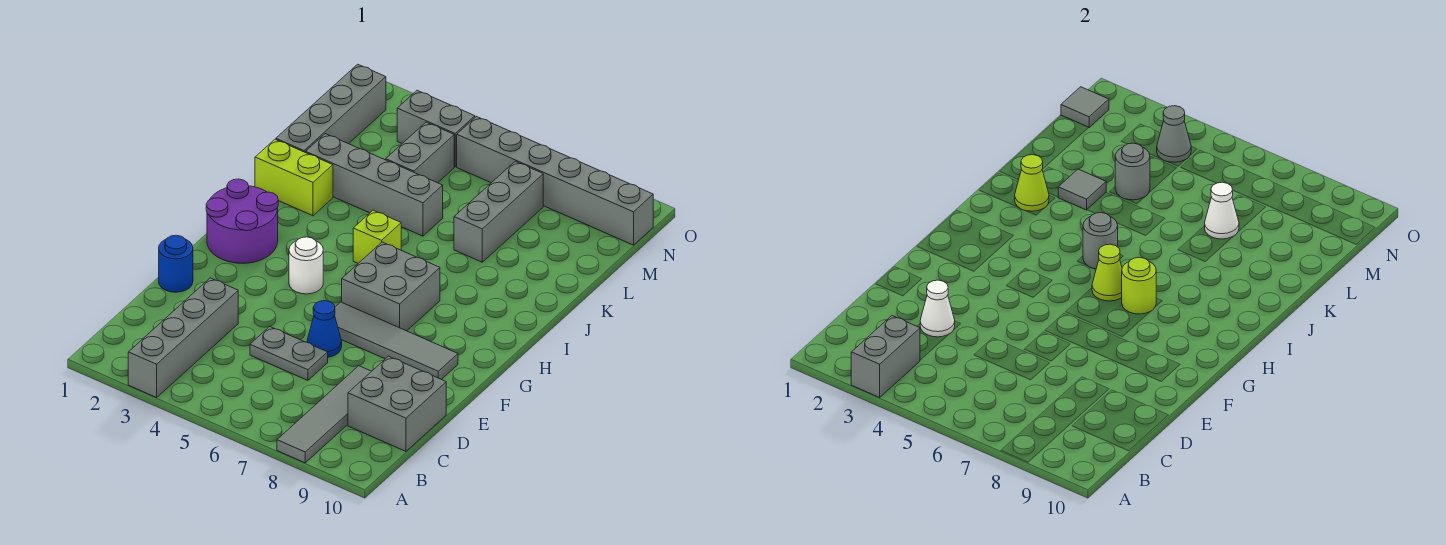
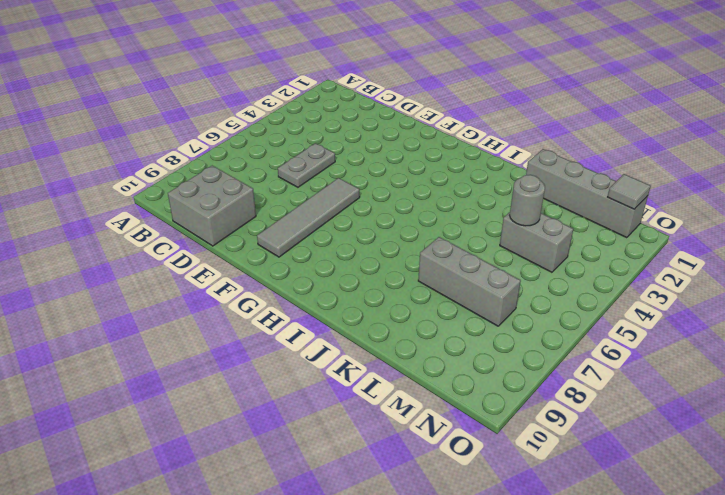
none -> grey brick A3:D3 level 1
none -> grey tile A8:D8 level 1
none -> blue round brick E1 level 1

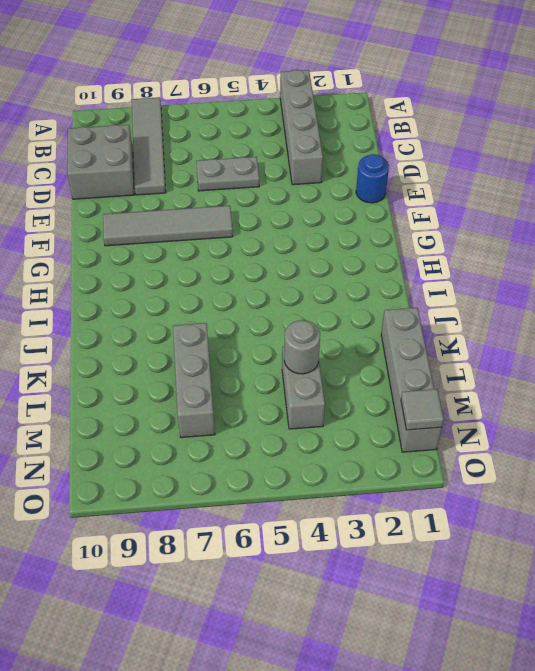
none -> blue cone E6 level 1
none -> purple round brick G1:H2 level 1
none -> white round brick G4 level 1

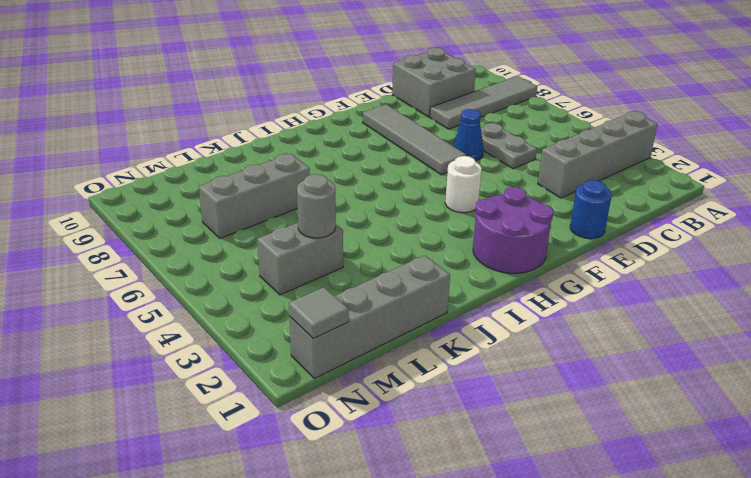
none -> grey brick G6:H7 level 1
none -> lime brick I5 level 1
none -> lime brick J1:J2 level 1

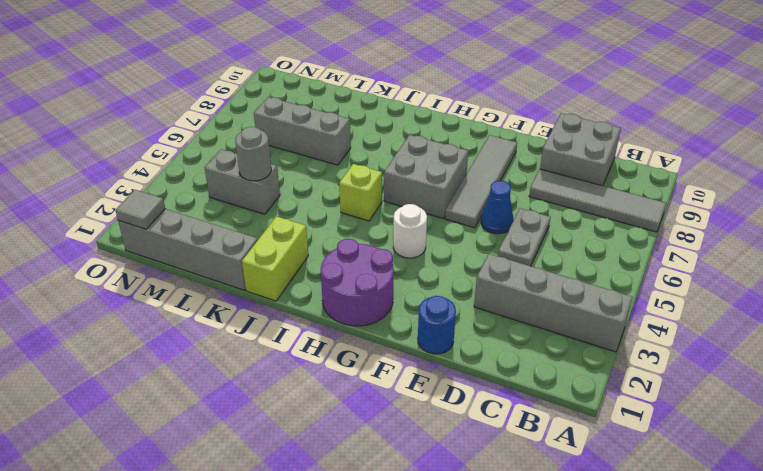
none -> grey brick K2:K5 level 1
none -> grey brick N3:N4 level 1
none -> grey brick N5:N10 level 1

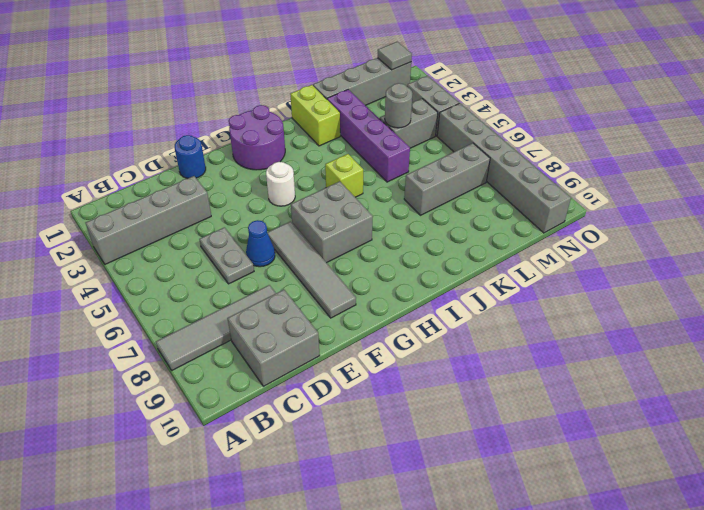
purple brick K2:K5 level 1 -> grey brick K2:K5 level 1
none -> grey brick A3:B3 level 2
none -> white cone D3 level 2
none -> lime cone H6 level 2

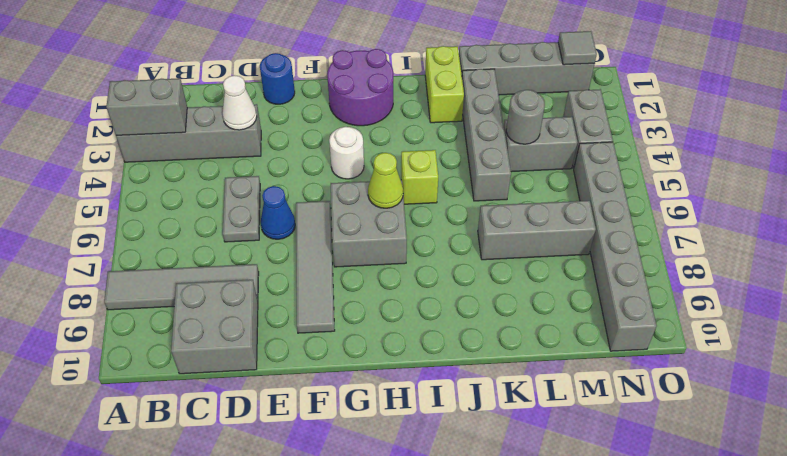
none -> lime round brick H7 level 2
none -> grey round brick I5 level 2
none -> lime cone J2 level 2

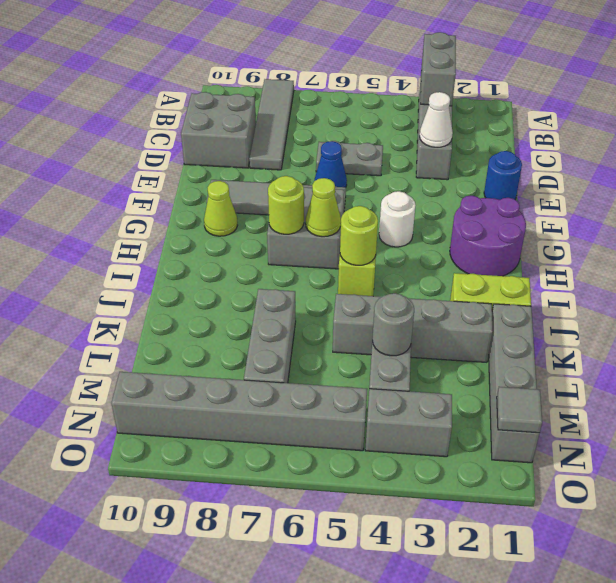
lime cone G9 level 1 -> lime cone J2 level 2
lime round brick I5 level 2 -> grey round brick I5 level 2
none -> grey tile K3 level 2
none -> white cone L7 level 2
none -> grey cone N4 level 2

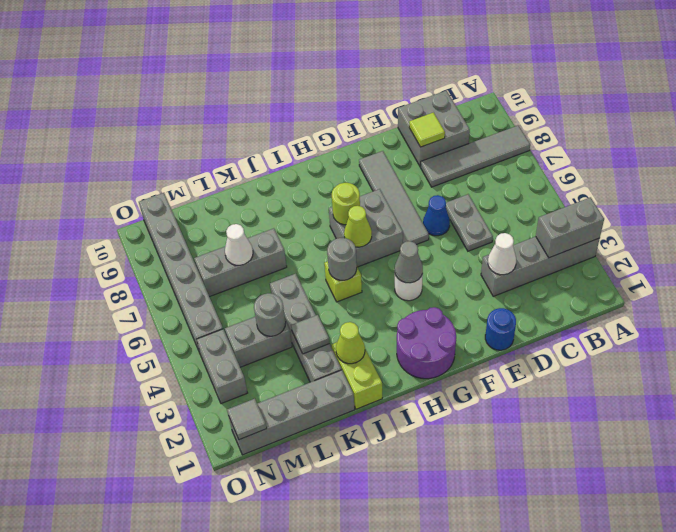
lime tile D9 level 2 -> none
grey cone G4 level 2 -> grey cone N4 level 2

